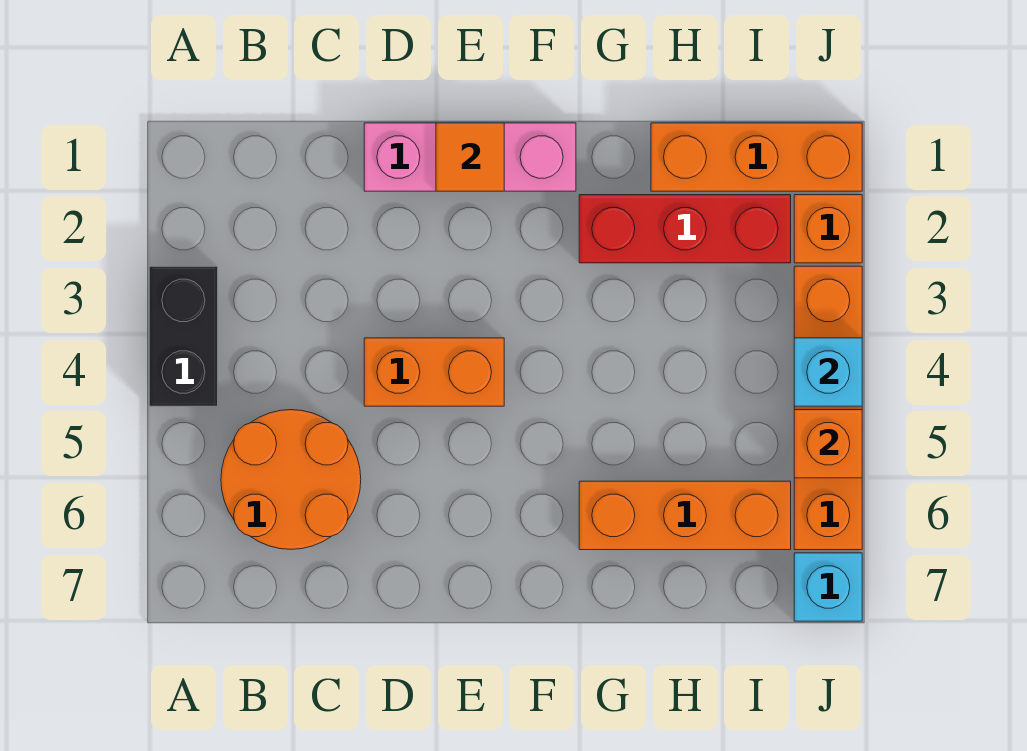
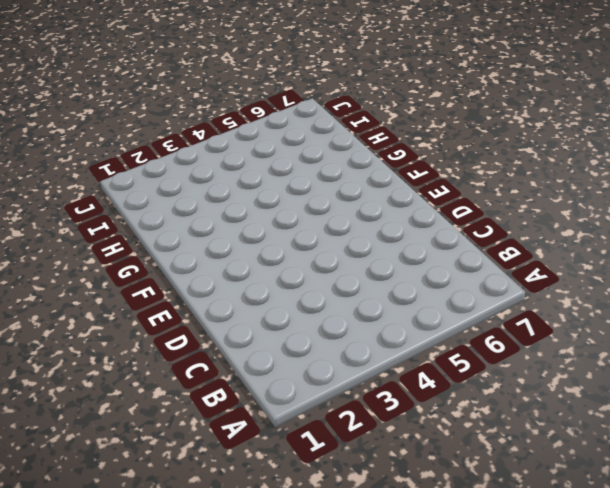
none -> black brick A3:A4 level 1
none -> orange round brick B5:C6 level 1
none -> pink brick D1:F1 level 1

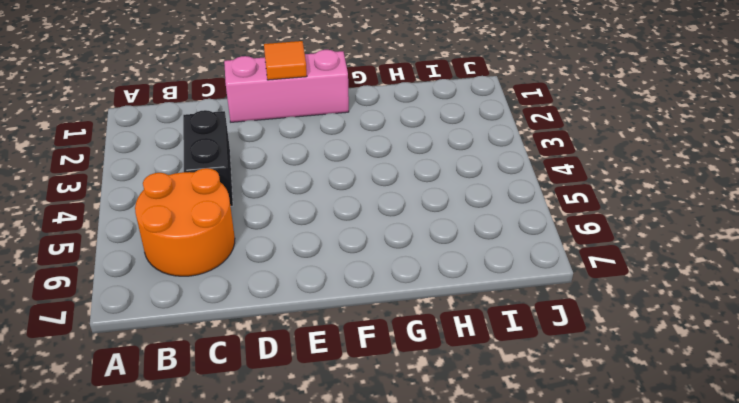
black brick C3:C4 level 1 -> black brick A3:A4 level 1
none -> orange brick D4:E4 level 1
none -> red brick G2:I2 level 1
none -> orange brick G6:I6 level 1

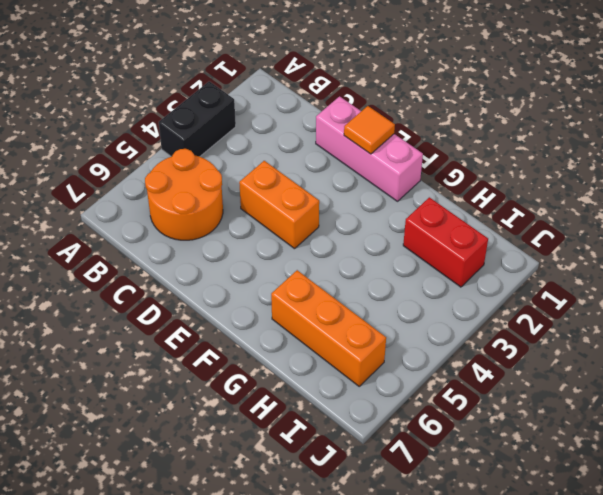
red brick H2:I2 level 1 -> red brick G2:I2 level 1
none -> orange brick H1:J1 level 1
none -> orange brick J2 level 1
none -> orange brick J3:J6 level 1

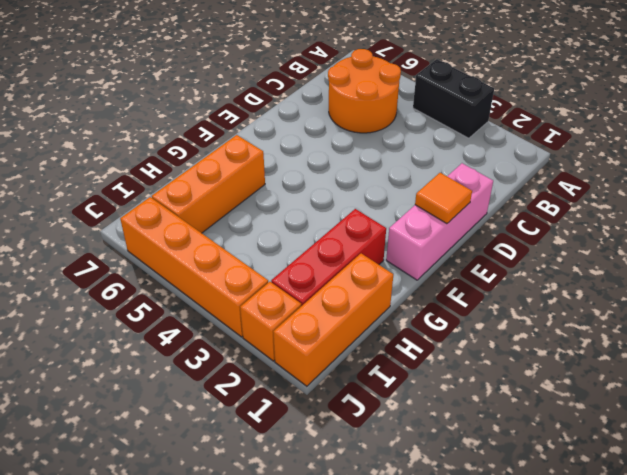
none -> orange brick D4:E4 level 1
none -> cyan brick J7 level 1
none -> cyan brick J4 level 2

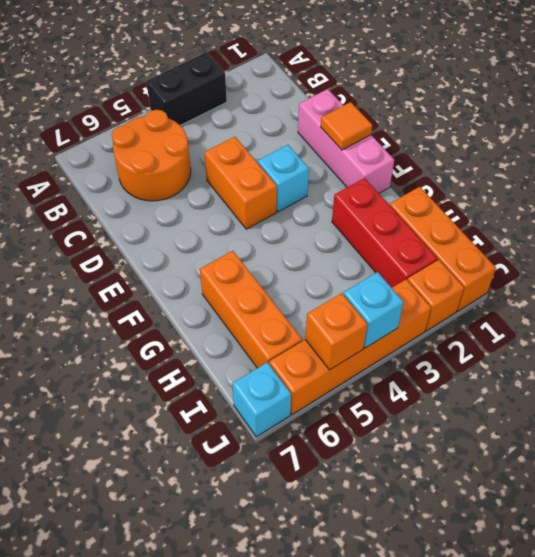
cyan brick E3 level 1 -> none

